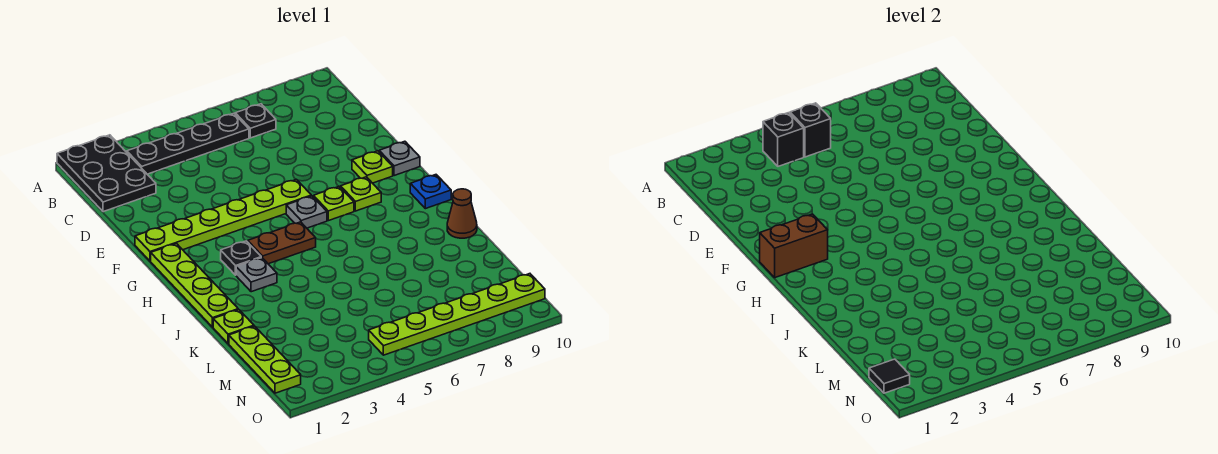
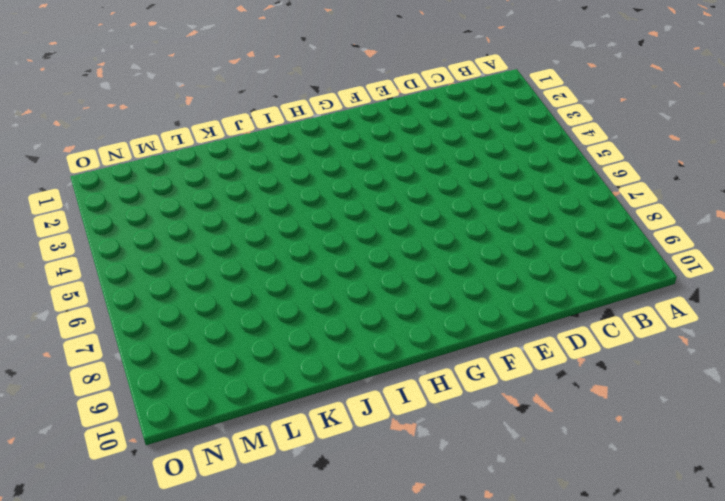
none -> black plate A1:C2 level 1
none -> black plate B3:B6 level 1
none -> black plate B7 level 1

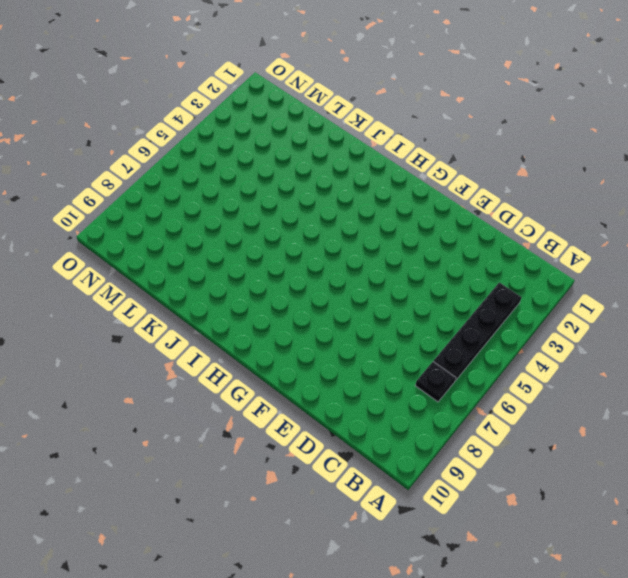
none -> black plate A1:C2 level 1
none -> lime plate F1:F6 level 1
none -> lime plate F9 level 1

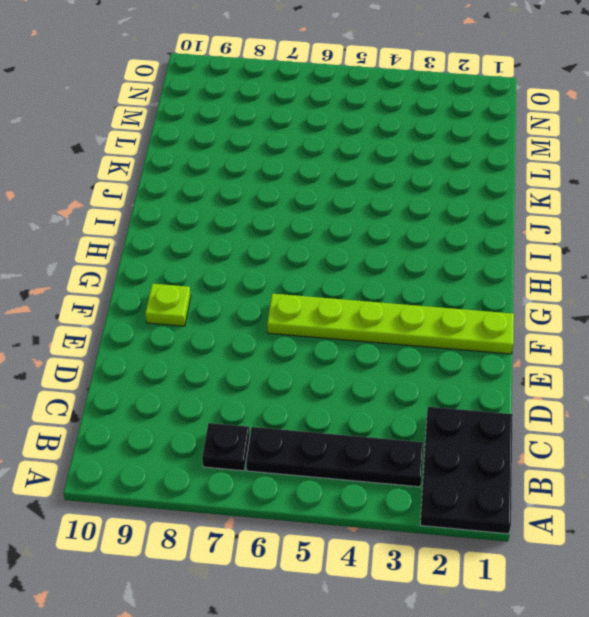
none -> grey plate F10 level 1
none -> lime plate G1:J1 level 1
none -> grey plate G6 level 1

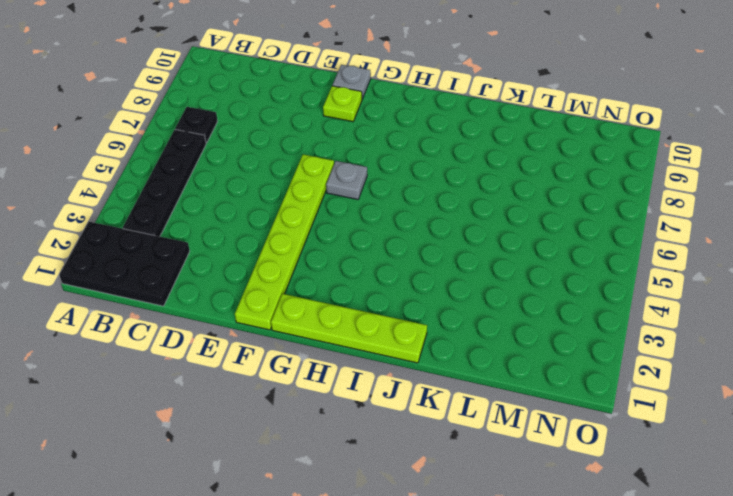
none -> lime plate G7 level 1
none -> lime plate G8 level 1
none -> black plate H3 level 1

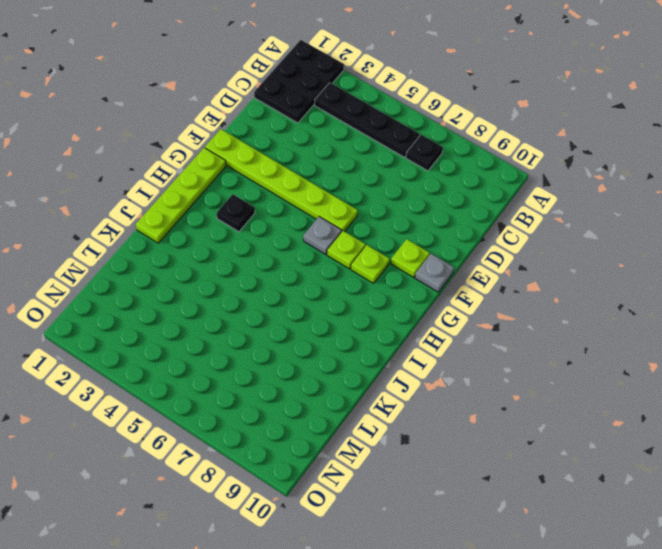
none -> brown plate H4:H5 level 1
none -> blue plate H10 level 1
none -> grey plate I3 level 1

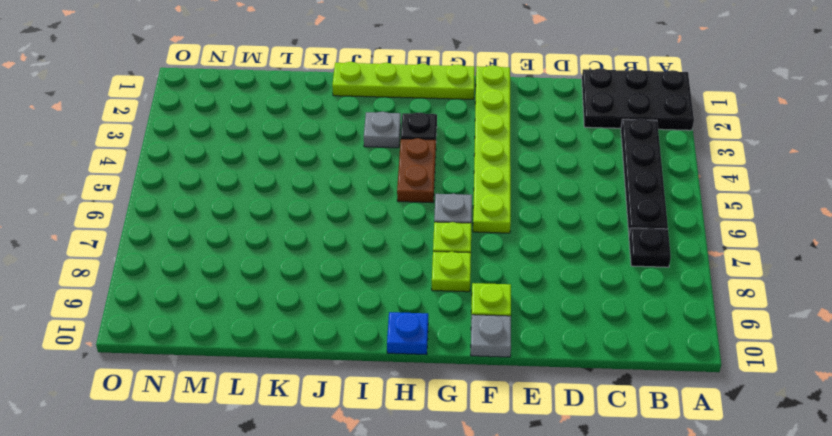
none -> brown cone J10 level 1
none -> lime plate K1 level 1
none -> lime plate L1:N1 level 1

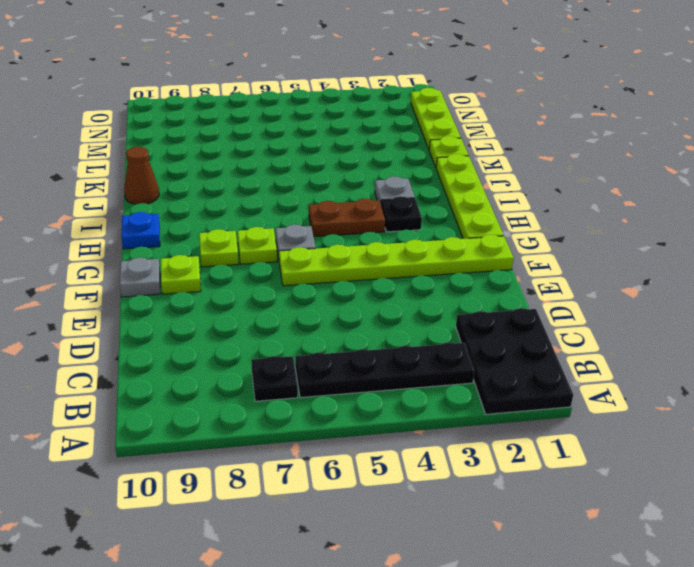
none -> lime plate N5:N10 level 1
none -> black brick B4 level 2
none -> black brick B5 level 2

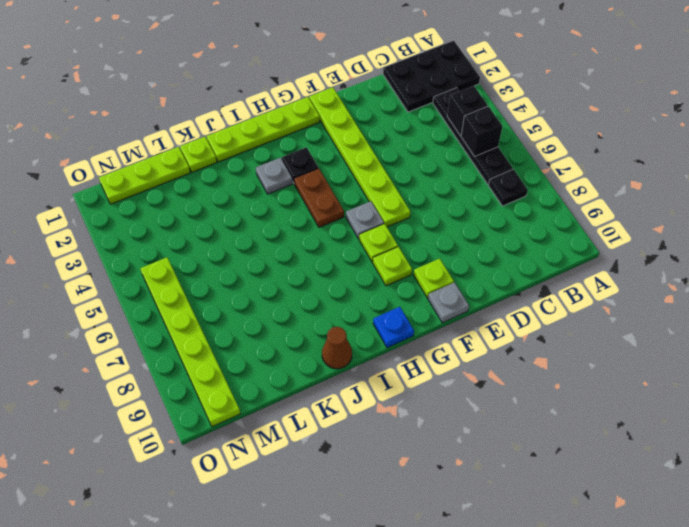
none -> brown brick G1:G2 level 2
none -> black tile N1 level 2

